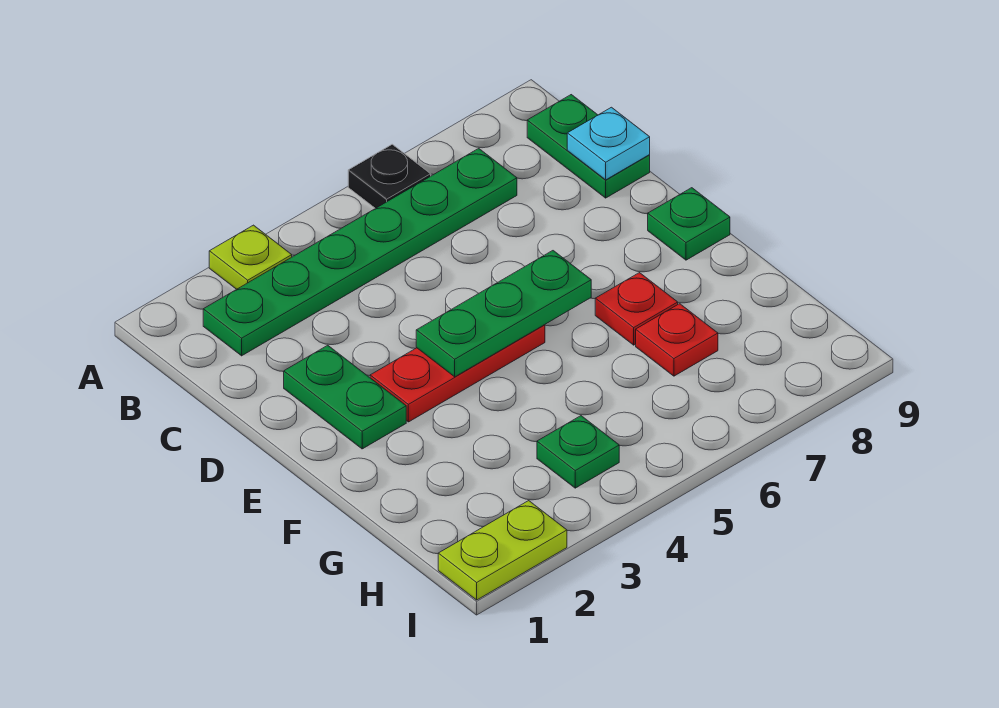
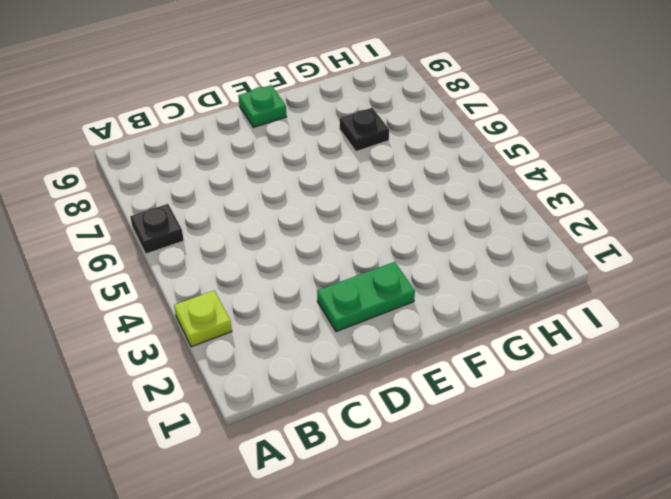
black plate G7 level 1 -> red plate G7 level 1
none -> green plate B2:B7 level 1
none -> green plate B9:C9 level 1
none -> red plate E3:E5 level 1

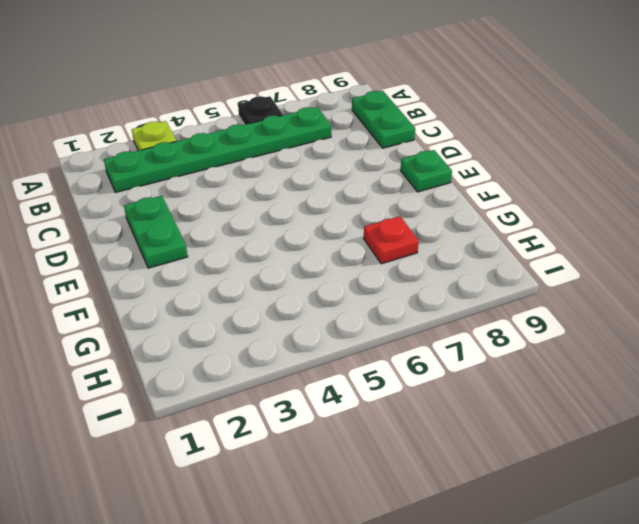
none -> red plate E3:E5 level 1
none -> red plate F7 level 1
none -> green plate H4 level 1

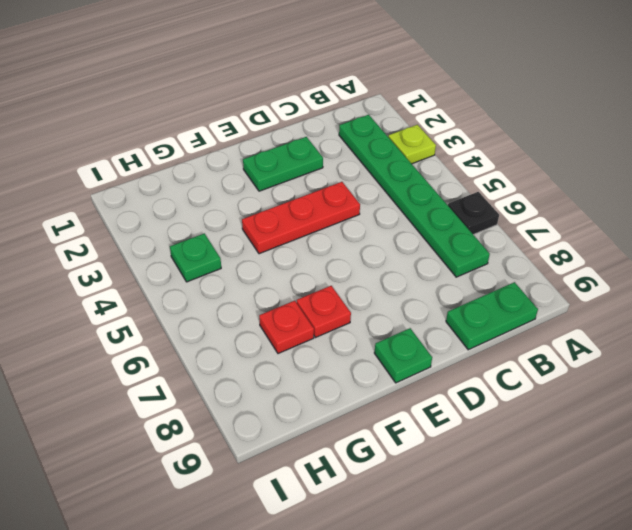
red plate D4:F4 level 1 -> red plate E3:E5 level 1
none -> lime plate I1:I2 level 1
none -> cyan plate C9 level 2
none -> green plate E4:E6 level 2

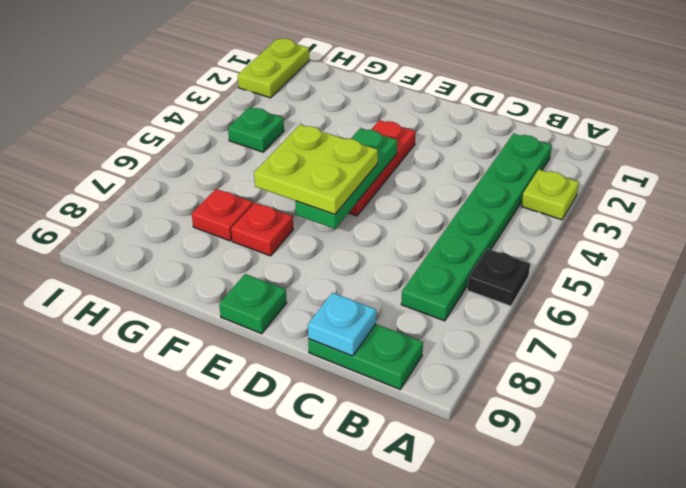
lime plate E5:F6 level 3 -> none
none -> green plate D2:E2 level 1

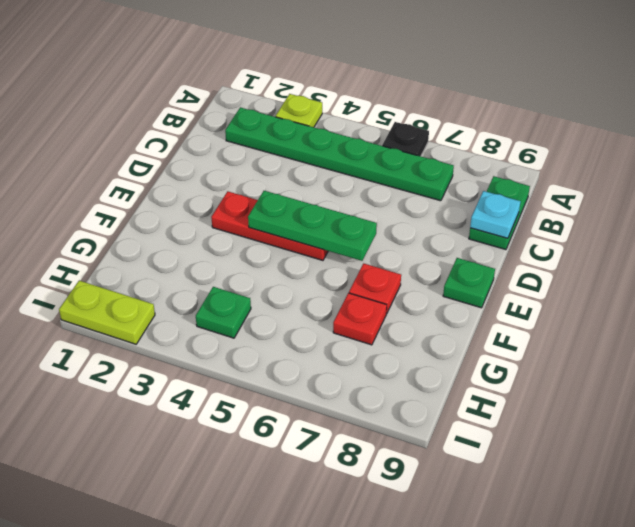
none -> green plate D2:E2 level 1

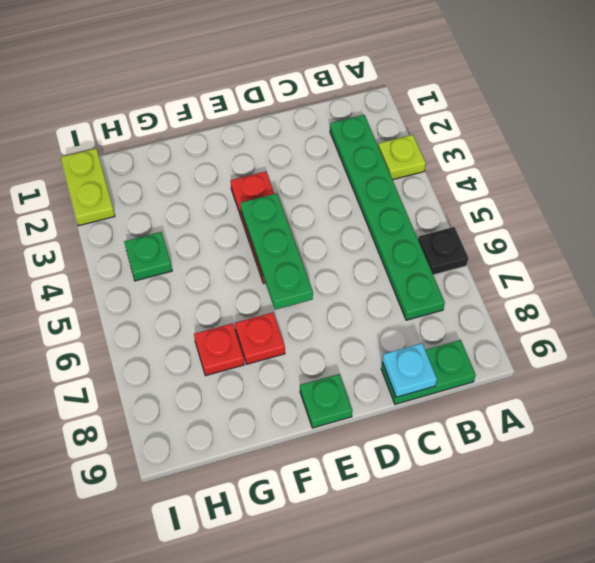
none -> green plate D2:E2 level 1

